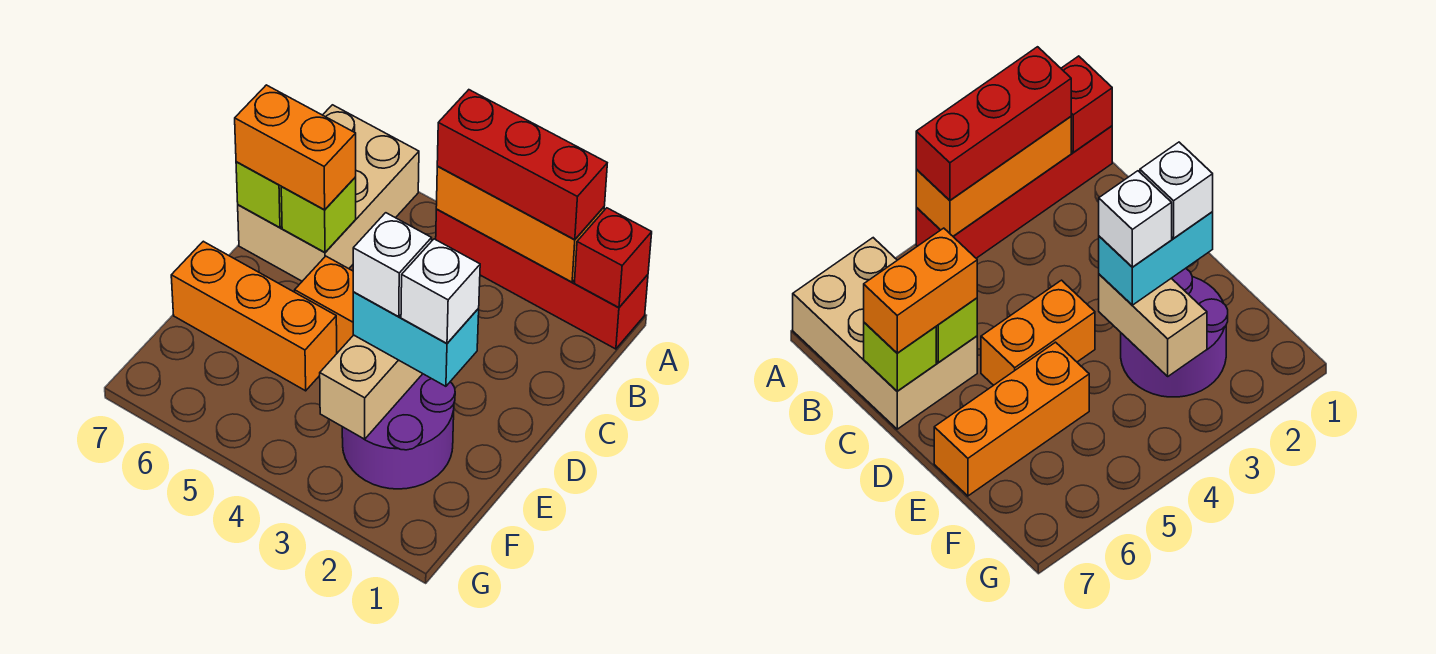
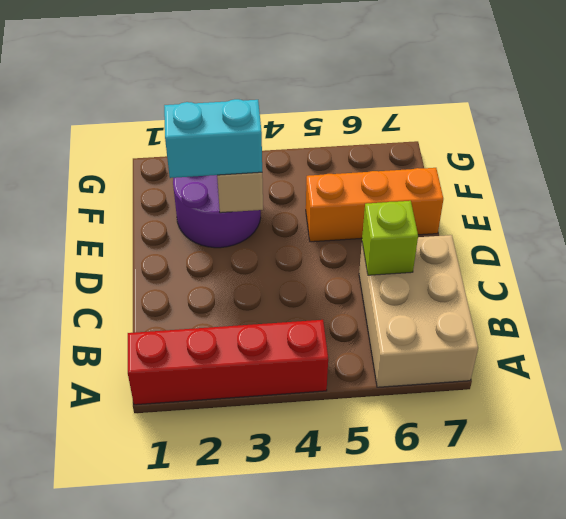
none -> orange brick D4:D5 level 1
none -> red brick A1 level 2
none -> orange brick A2:A4 level 2

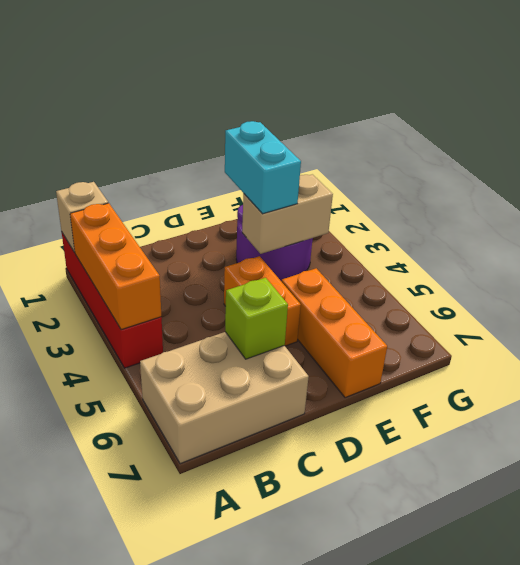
tan brick A1 level 2 -> red brick A1 level 2
none -> lime brick C7 level 2
none -> red brick A2:A4 level 3
none -> orange brick C6:C7 level 3

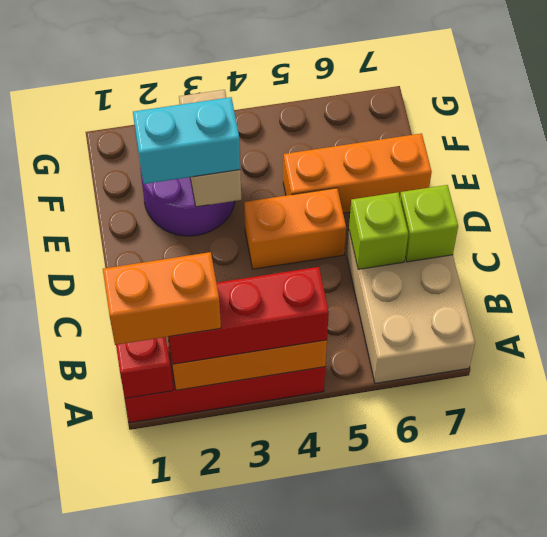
orange brick A1:A2 level 4 -> orange brick C6:C7 level 3
none -> white brick E2 level 4
none -> white brick E3 level 4

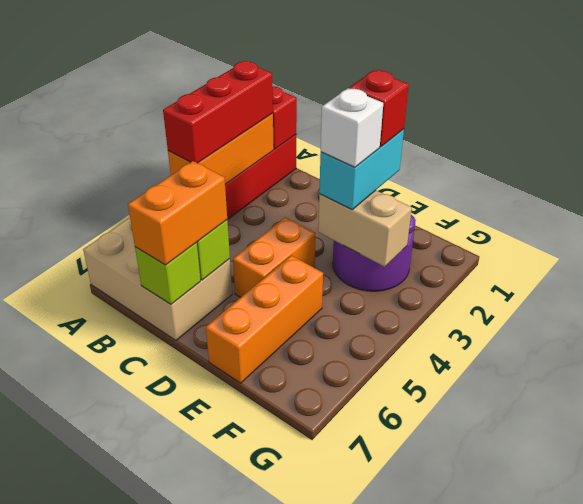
red brick E2 level 4 -> white brick E2 level 4

